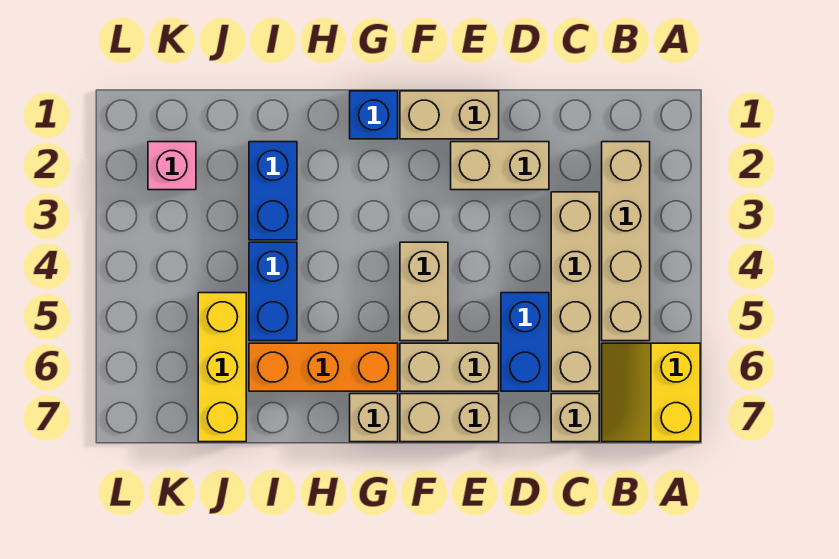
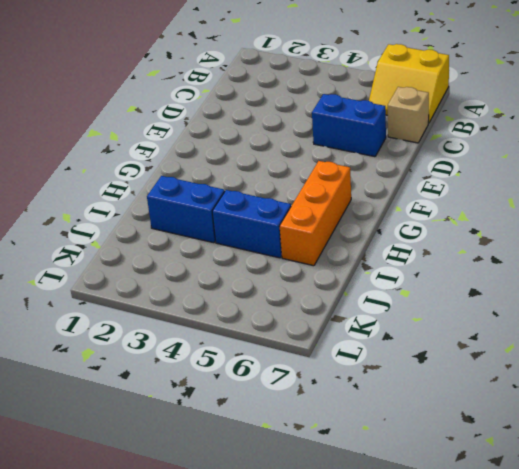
none -> tan brick B2:B5 level 1
none -> tan brick C3:C6 level 1
none -> tan brick D2:E2 level 1

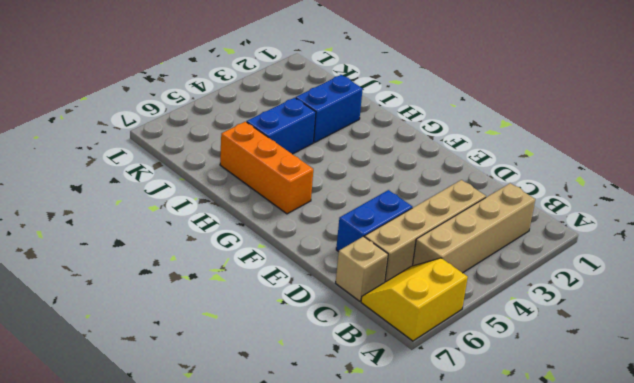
none -> tan brick D2:E2 level 1
none -> tan brick E1:F1 level 1
none -> tan brick E6:F6 level 1

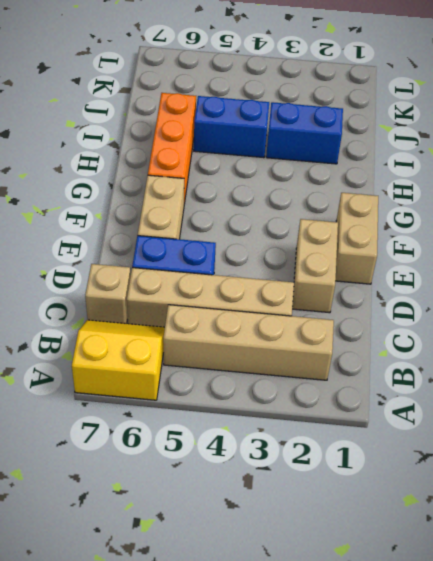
none -> tan brick E7:F7 level 1
none -> tan brick F4:F5 level 1
none -> blue brick G1 level 1

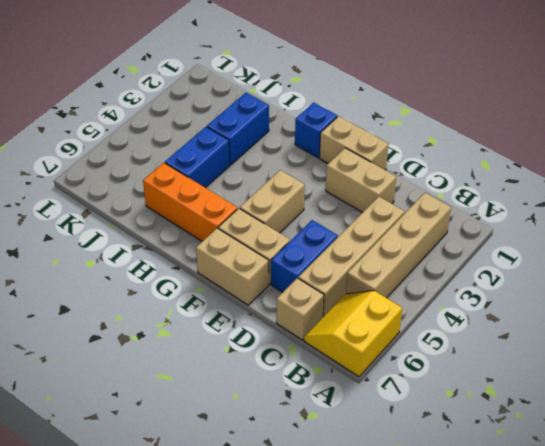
none -> tan brick G7 level 1
none -> yellow brick J5:J7 level 1
none -> pink brick K2 level 1

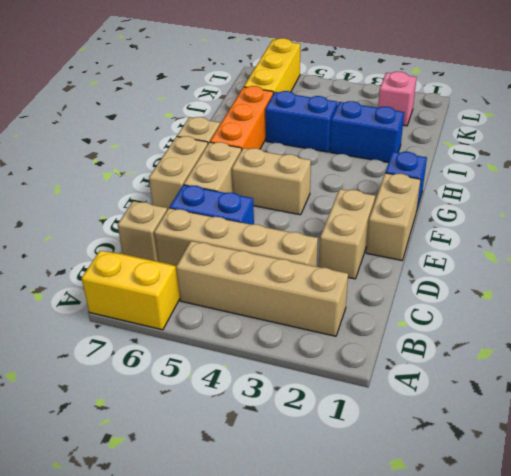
yellow brick J6:L6 level 1 -> yellow brick J5:J7 level 1

